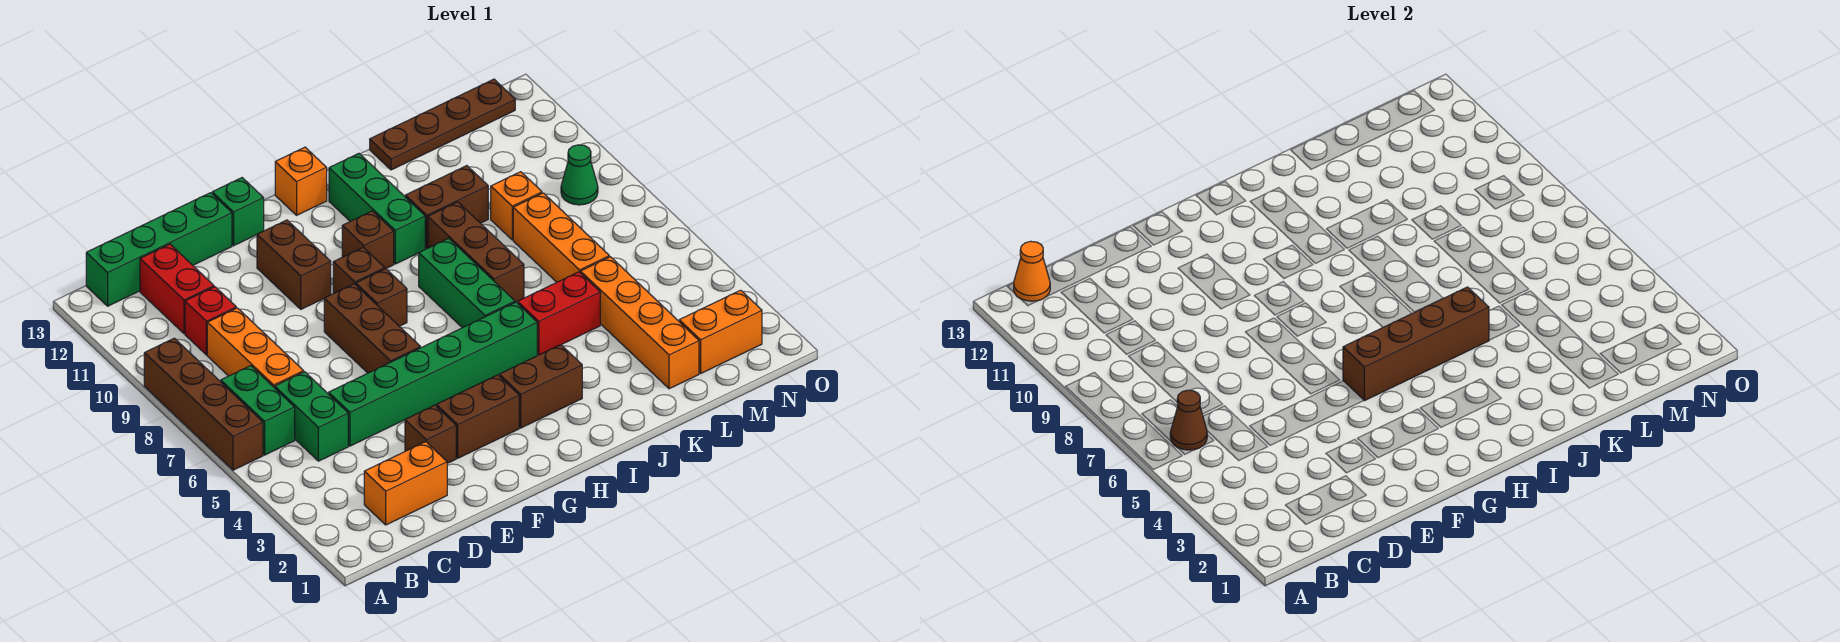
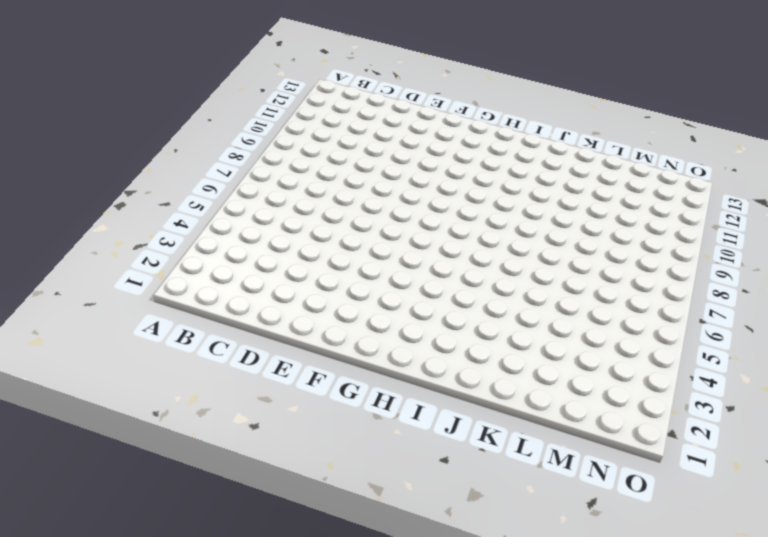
none -> brown brick A6:A9 level 1
none -> green brick B6:B7 level 1
none -> green brick B13:E13 level 1
none -> orange brick C2:D2 level 1

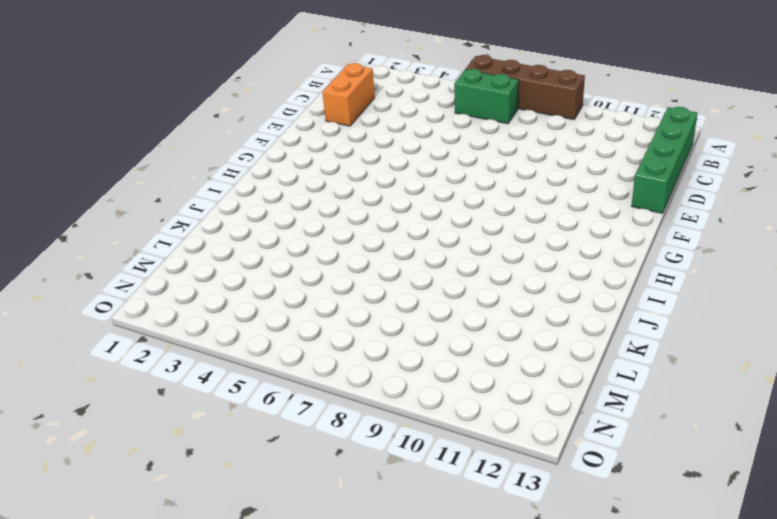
none -> green brick C5:C6 level 1
none -> orange brick C7:C9 level 1
none -> red brick C10 level 1
none -> red brick C11:C12 level 1

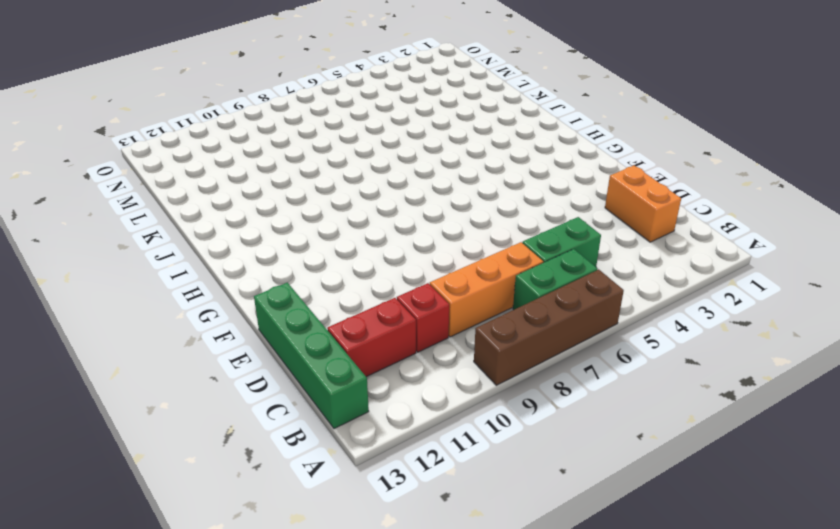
none -> green brick D5:I5 level 1
none -> brown brick E3 level 1
none -> brown brick F3:G3 level 1
none -> brown brick F6:F8 level 1

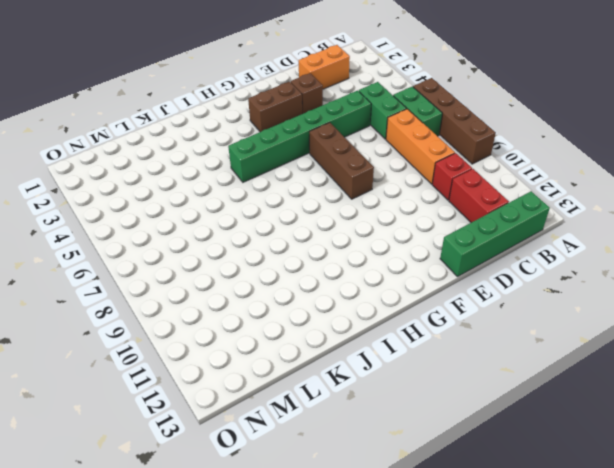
none -> brown brick F10:F11 level 1
none -> green brick F13 level 1
none -> brown brick G8 level 1
none -> brown brick G9 level 1

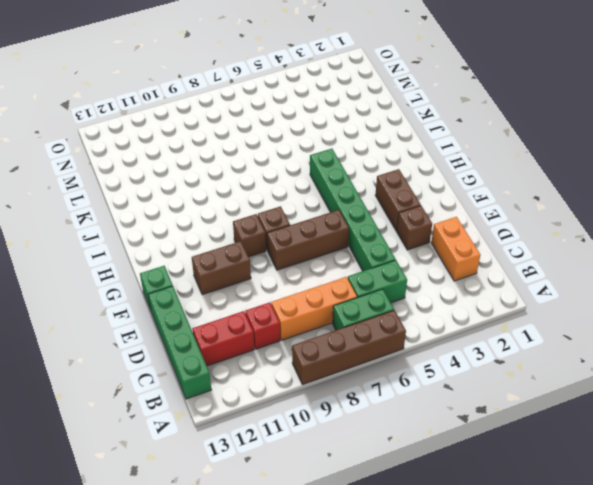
none -> brown brick H3:I3 level 1
none -> brown brick H10 level 1
none -> orange brick H13 level 1
none -> green brick I6:I8 level 1

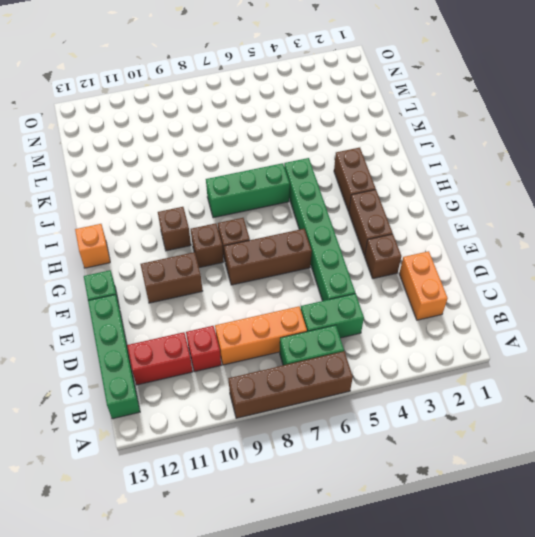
none -> green brick I10:I12 level 1
none -> red brick J5:K5 level 1
none -> brown brick J7:J9 level 1
none -> brown brick J10:K10 level 1

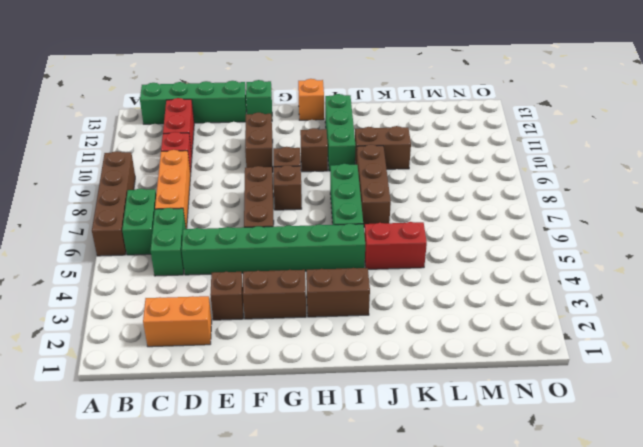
none -> brown plate K13:N13 level 1
none -> orange brick L2:L5 level 1
none -> orange brick L6:L8 level 1
none -> orange brick L9 level 1

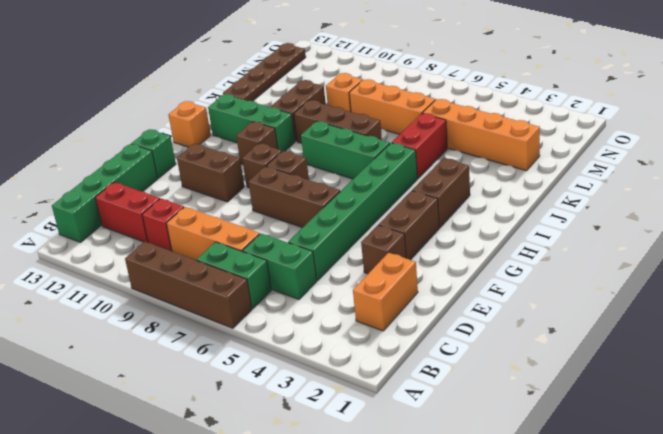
none -> orange brick M2:N2 level 1
none -> green cone N9 level 1
none -> brown cone B6 level 2
none -> orange cone B13 level 2

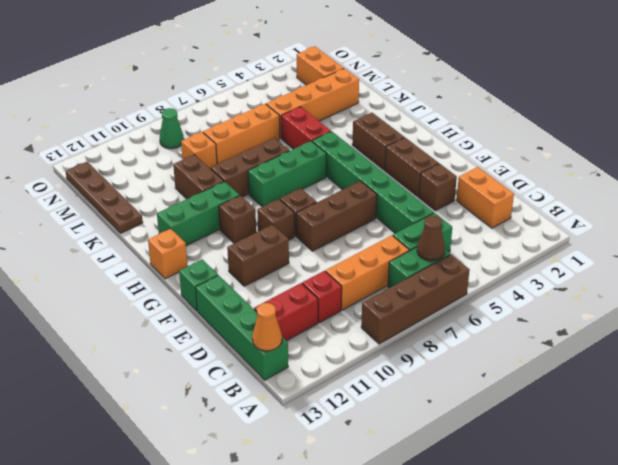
none -> brown brick G5:J5 level 2

